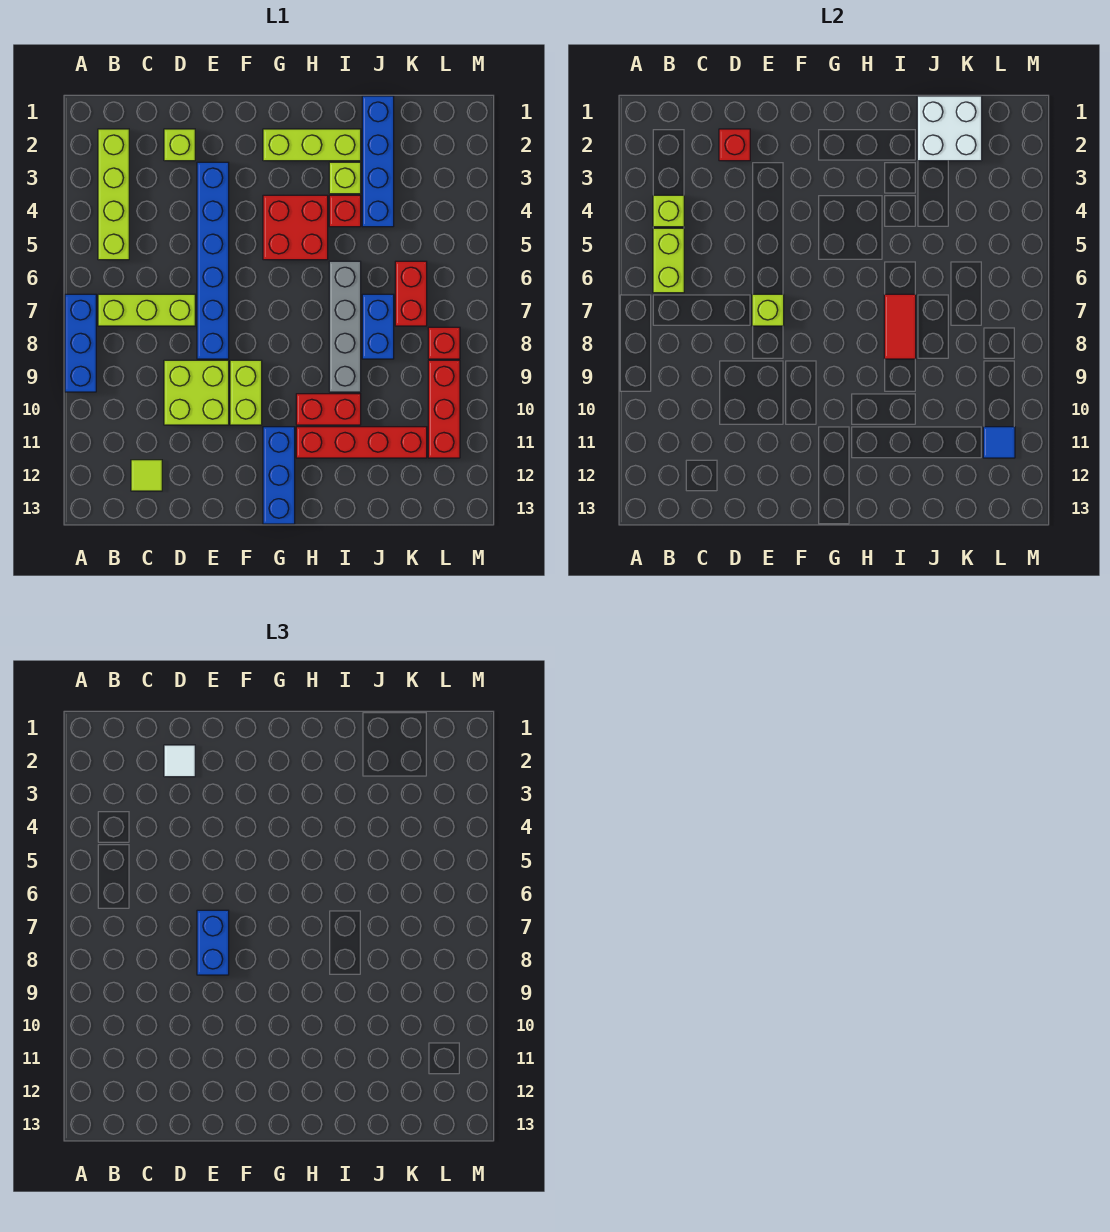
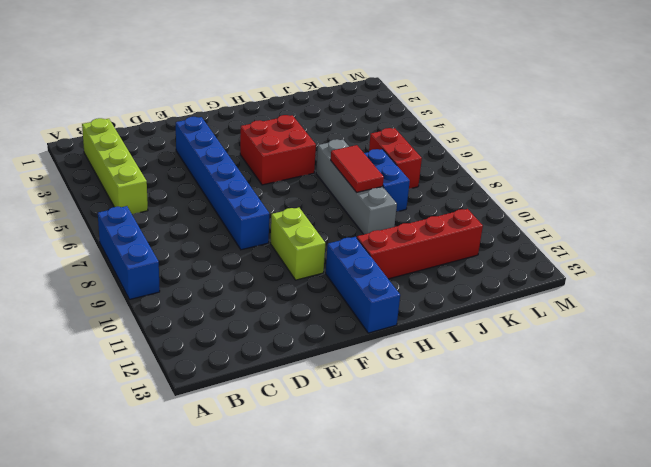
none -> lime brick B7:D7 level 1
none -> lime tile C12 level 1
none -> lime brick D2 level 1
none -> lime brick D9:E10 level 1

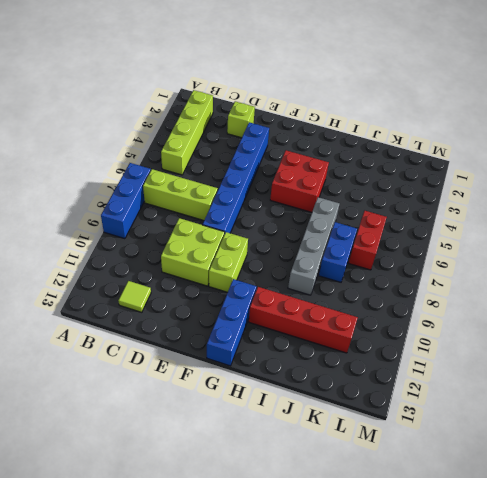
none -> lime brick G2:I2 level 1
none -> red brick H10:I10 level 1
none -> lime brick I3 level 1
none -> red brick I4 level 1

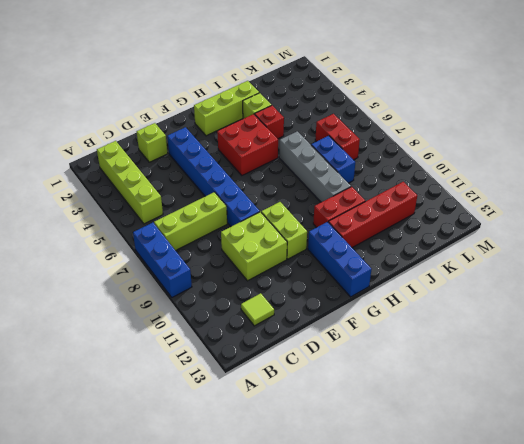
none -> blue brick J1:J4 level 1
none -> red brick L8 level 1
none -> red brick L9:L11 level 1
none -> lime brick B4 level 2

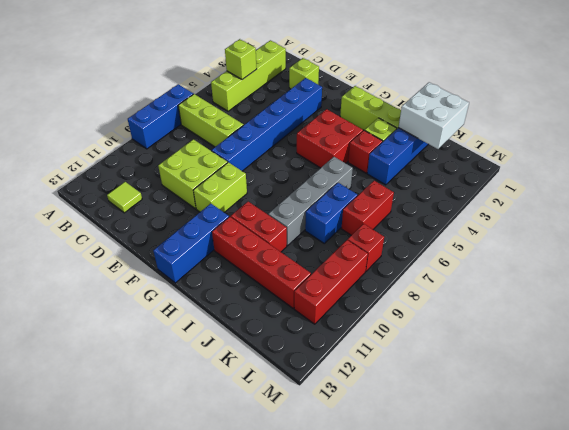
none -> lime brick B5:B6 level 2
none -> red brick D2 level 2
none -> lime brick E7 level 2
none -> red tile I7:I8 level 2

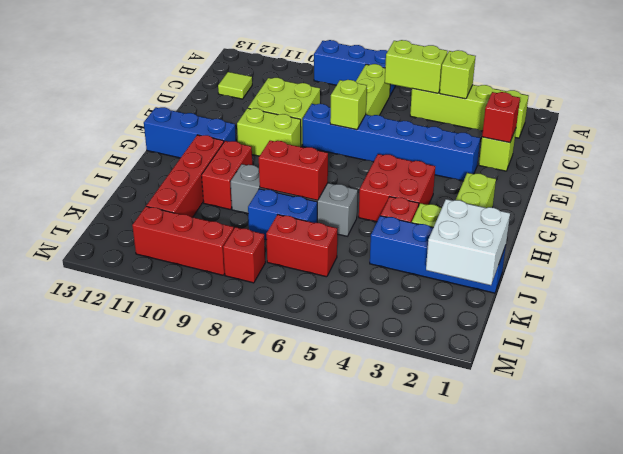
red brick I7:I8 level 2 -> red tile I7:I8 level 2
none -> blue tile L11 level 2
none -> white tile D2 level 3
none -> blue brick E7:E8 level 3

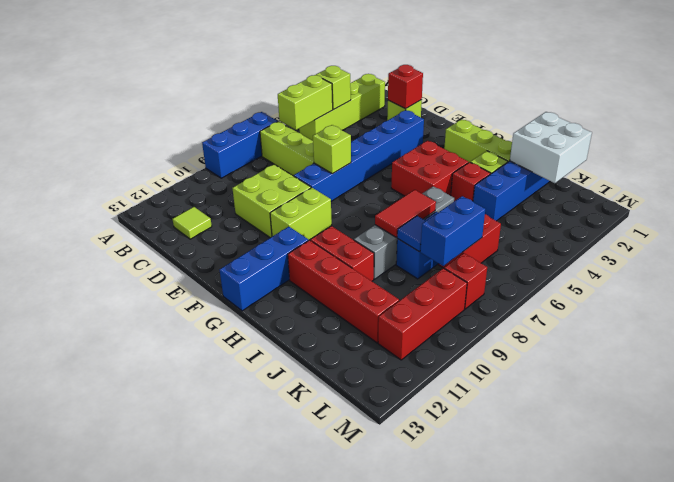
blue tile J8 level 2 -> blue tile L11 level 2
blue brick K7:K8 level 2 -> blue brick E7:E8 level 3
none -> white tile D2 level 3

